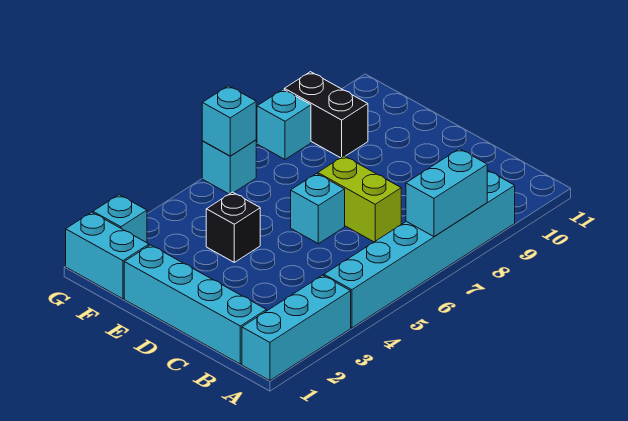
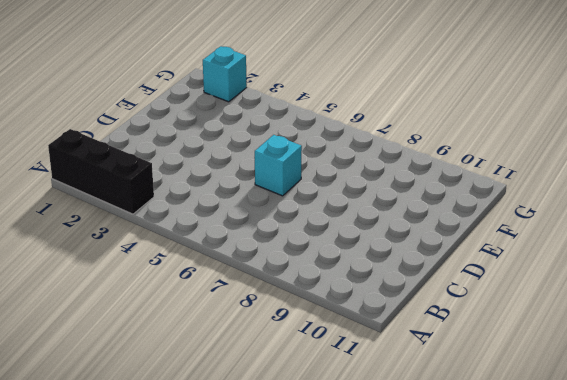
black brick A1:A3 level 1 -> cyan brick A1:A3 level 1
none -> cyan brick A4:A9 level 1
none -> cyan brick B1:E1 level 1
none -> lime brick C7:D7 level 1

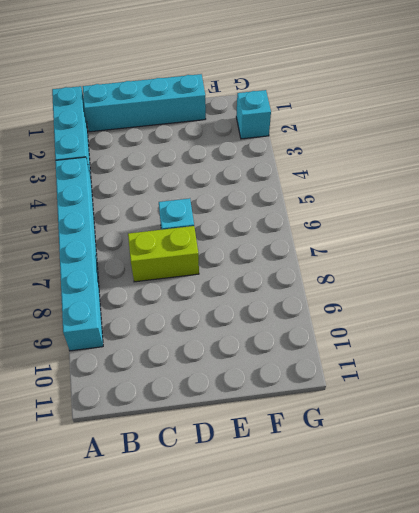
none -> black brick E4 level 1
none -> cyan brick F1:G1 level 1
none -> black brick F9:G9 level 1

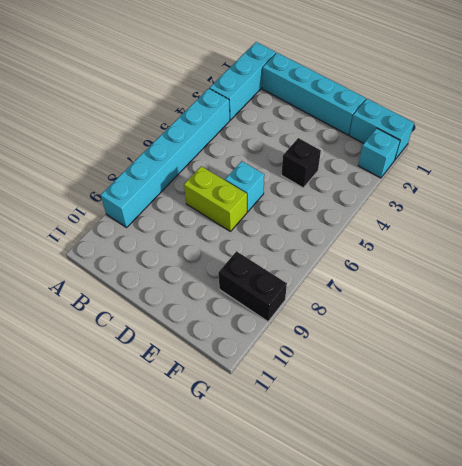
none -> cyan brick G6 level 1
none -> cyan brick G8 level 1
none -> cyan brick A7:A8 level 2

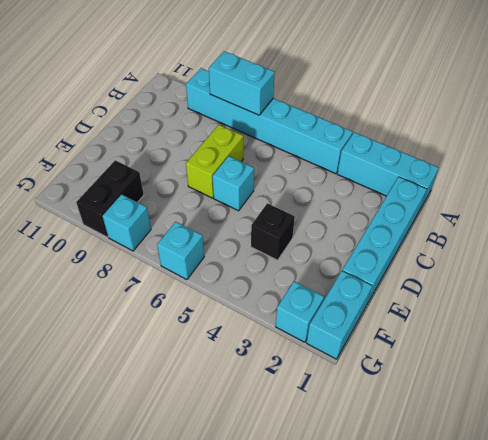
none -> cyan brick G6 level 2

